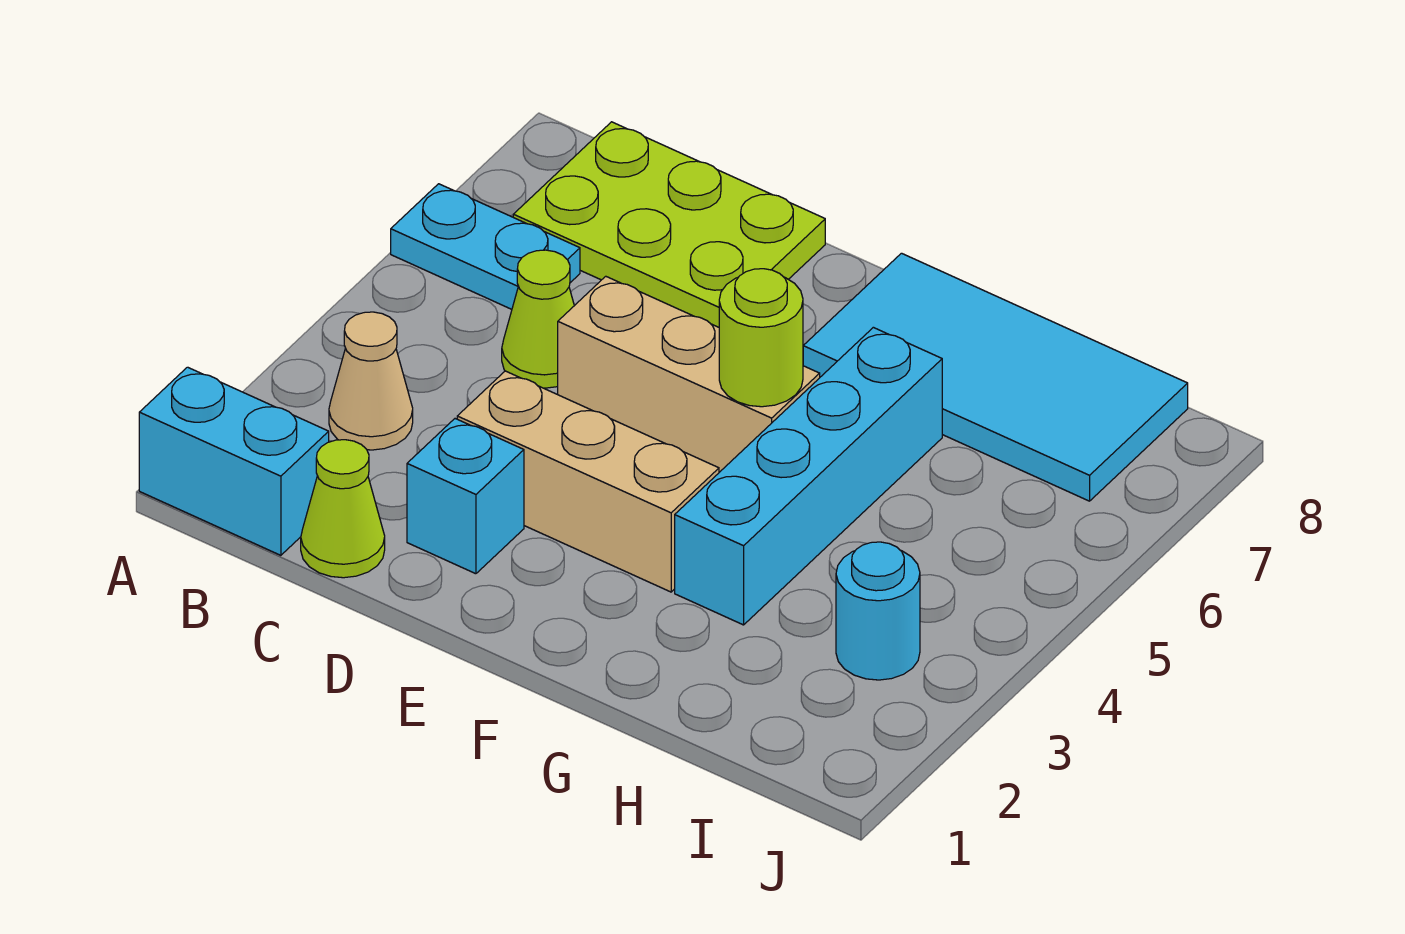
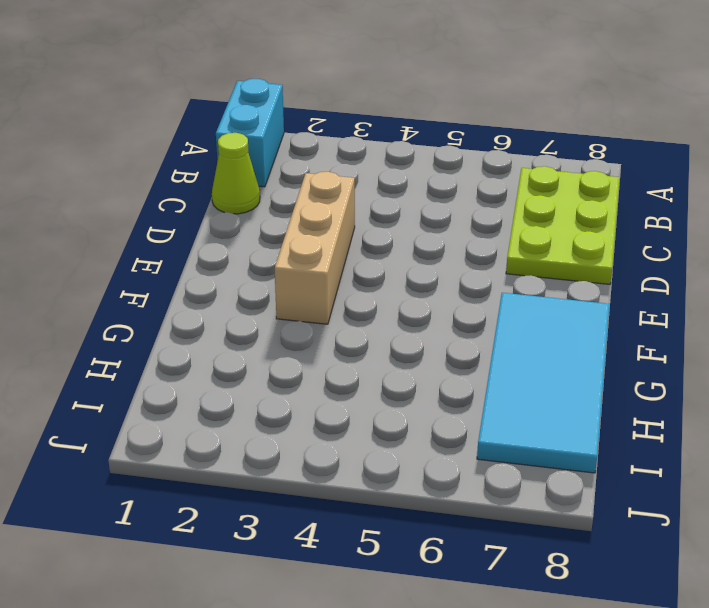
none -> cyan plate A6:B6 level 1
none -> tan cone B3 level 1
none -> lime cone C5 level 1

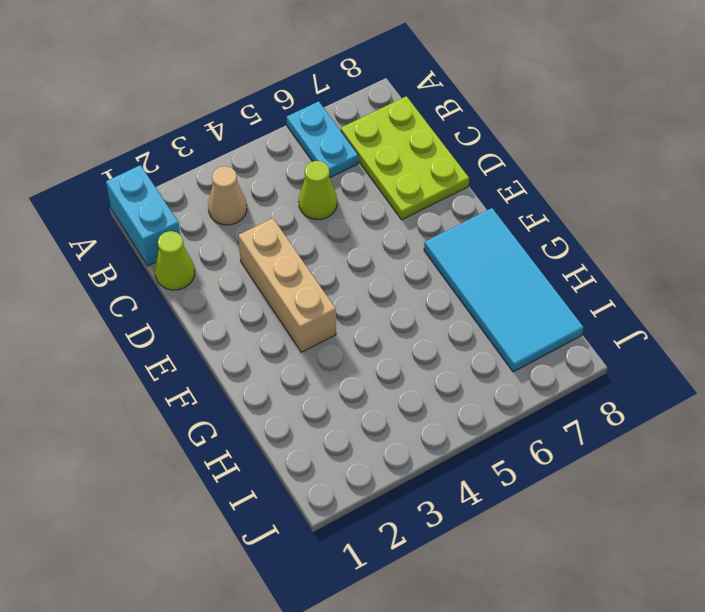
none -> cyan brick D2 level 1
none -> tan brick D5:F5 level 1
none -> cyan brick G3:G6 level 1

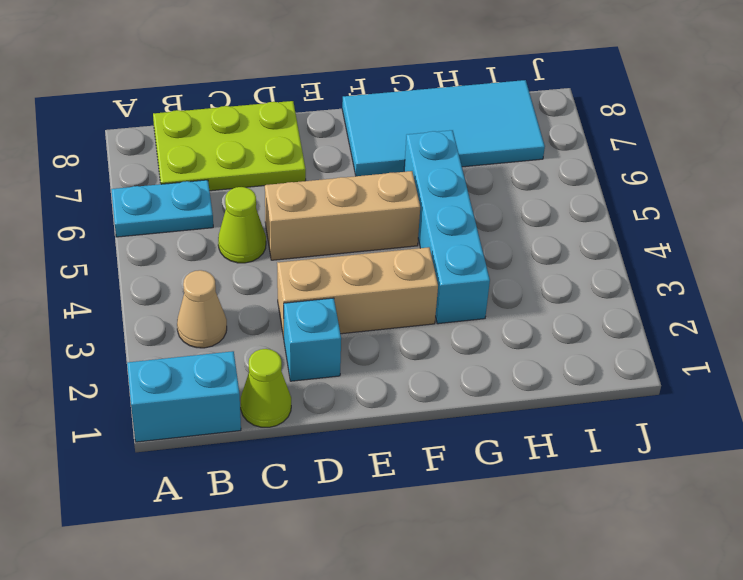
none -> cyan round brick I3 level 1
none -> lime round brick F5 level 2

